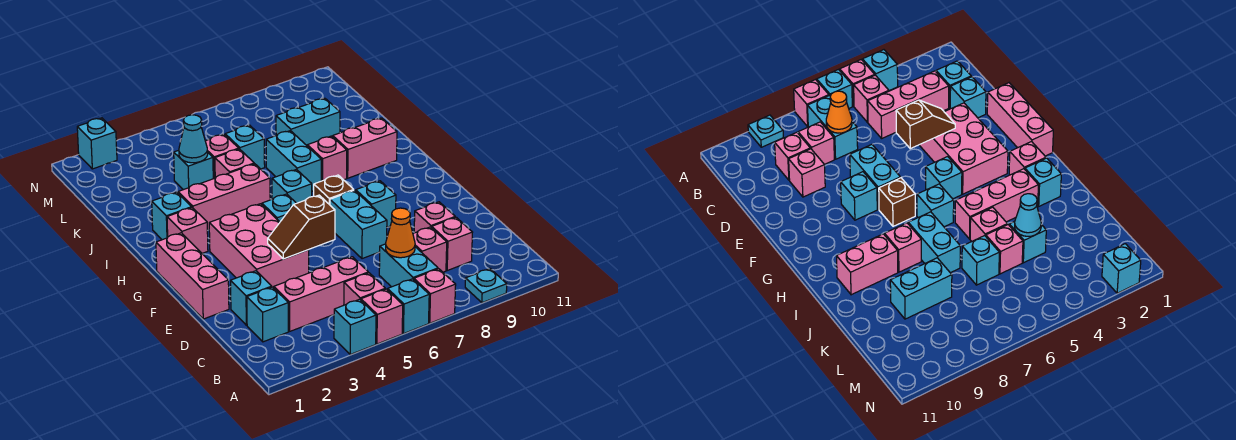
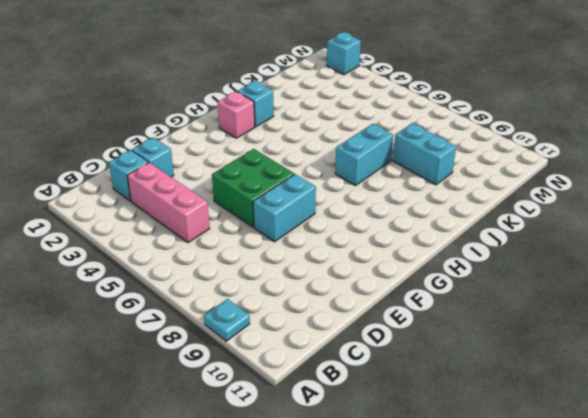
green brick E5:F6 level 1 -> none
none -> cyan brick A4 level 1
none -> pink brick A5 level 1
none -> cyan brick A6 level 1
none -> pink brick A7 level 1

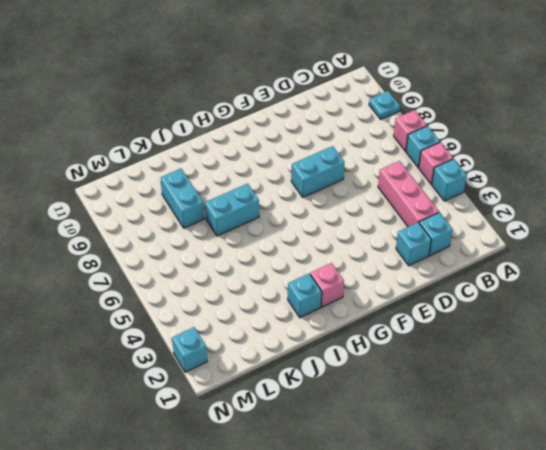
none -> pink brick B5 level 1
none -> cyan brick B7:C7 level 1
none -> pink brick C8 level 1
none -> pink brick C9 level 1

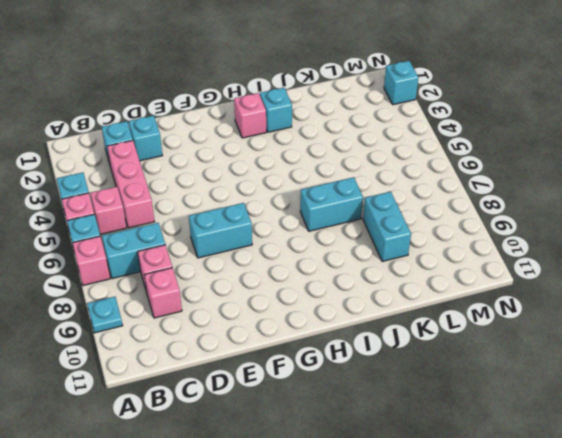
none -> pink brick D9 level 1
none -> pink brick E1:G1 level 1
none -> pink brick E3:G4 level 1
none -> cyan brick F8 level 1

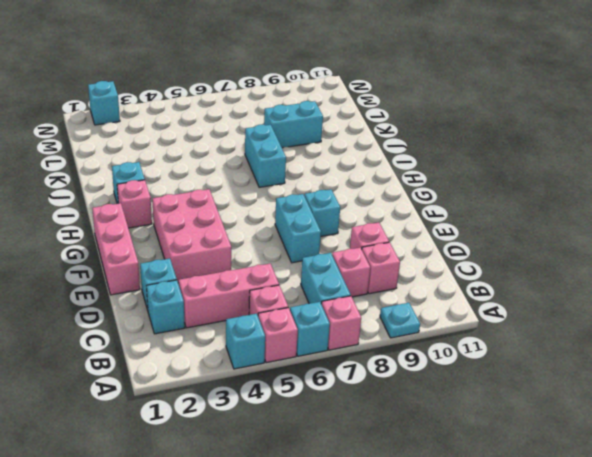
none -> cyan brick G5 level 1
none -> brown brick G7 level 1
none -> cyan brick H6 level 1
none -> pink brick I3:I5 level 1

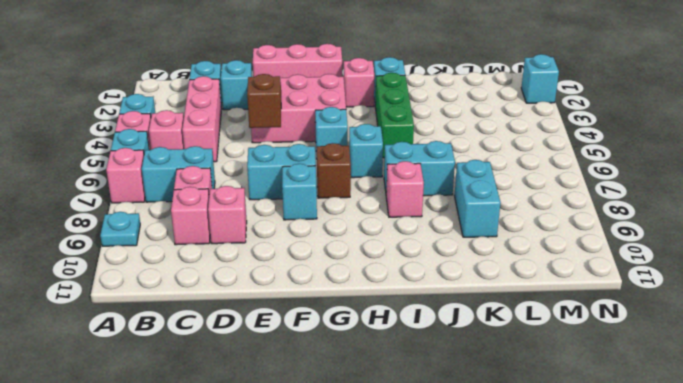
green brick I3:I5 level 1 -> pink brick I3:I5 level 1
none -> pink brick I9:I10 level 1
none -> pink brick J5 level 1
none -> cyan brick K4 level 1
none -> pink brick K5 level 1

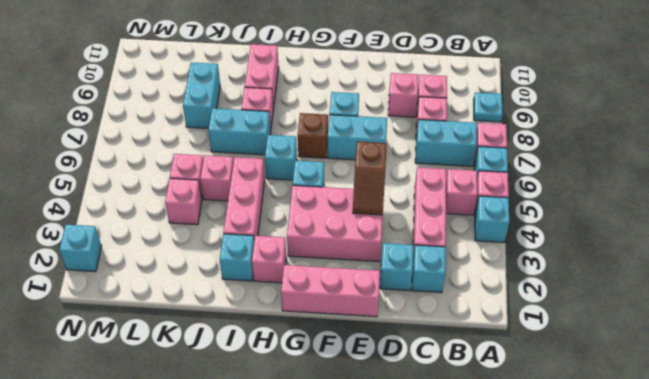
pink brick K4 level 1 -> cyan brick K4 level 1
none -> cyan brick K6 level 1
none -> orange cone C7 level 2
none -> cyan cone K4 level 2

